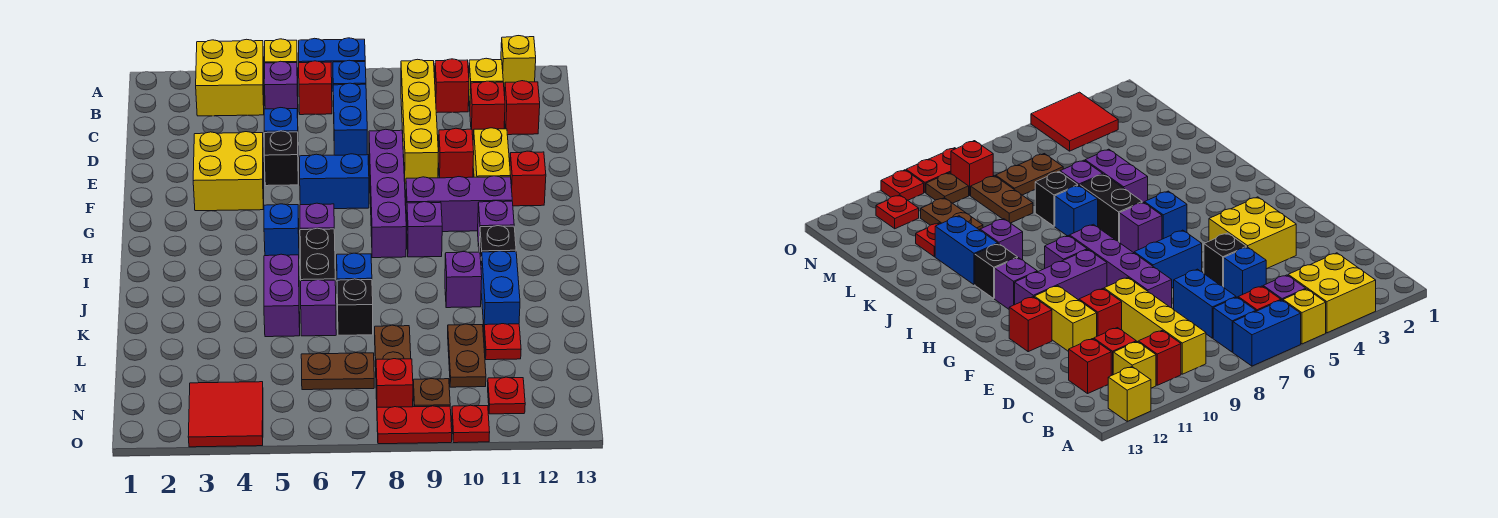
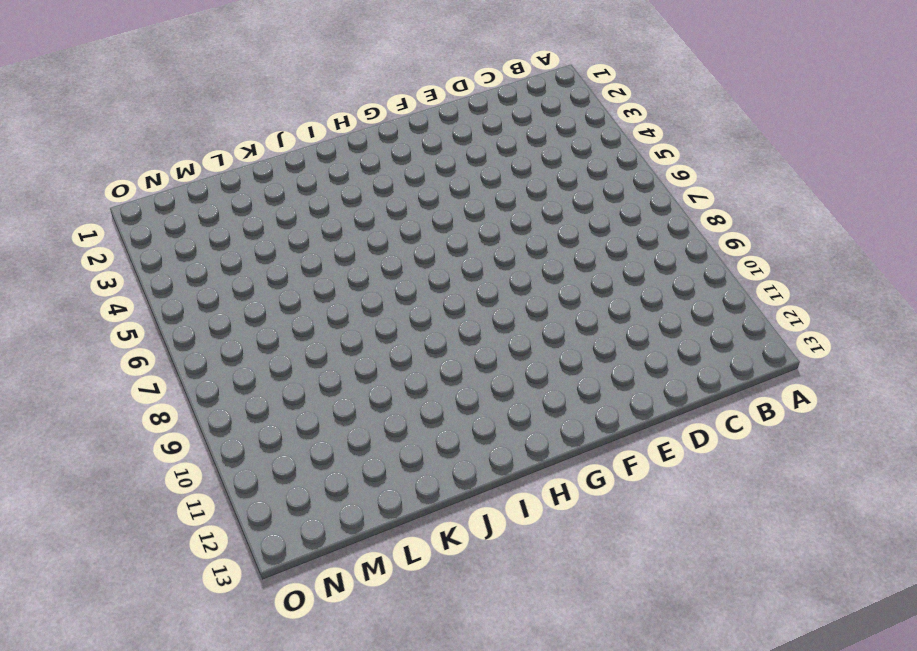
none -> yellow brick A3:B4 level 1
none -> yellow brick A5 level 1
none -> blue brick A6:A7 level 1
none -> yellow brick A12 level 1

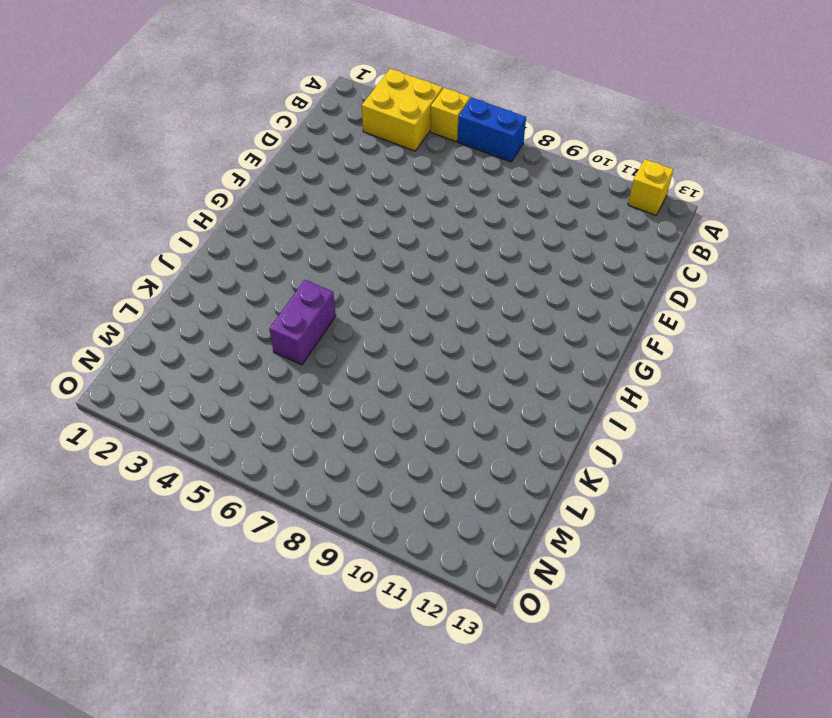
none -> purple brick B5 level 1
none -> red brick B6 level 1
none -> blue brick B7 level 1
none -> yellow brick B9:E9 level 1

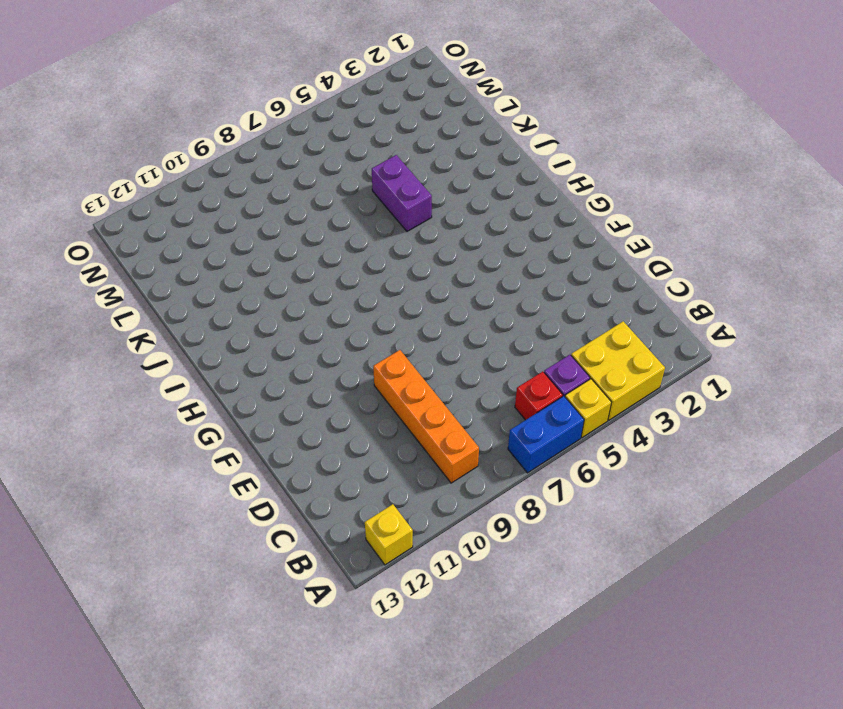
orange brick B9:E9 level 1 -> yellow brick B9:E9 level 1
none -> blue brick B7 level 1
none -> red brick B10 level 1
none -> yellow brick B11 level 1
none -> blue brick C7:D7 level 1

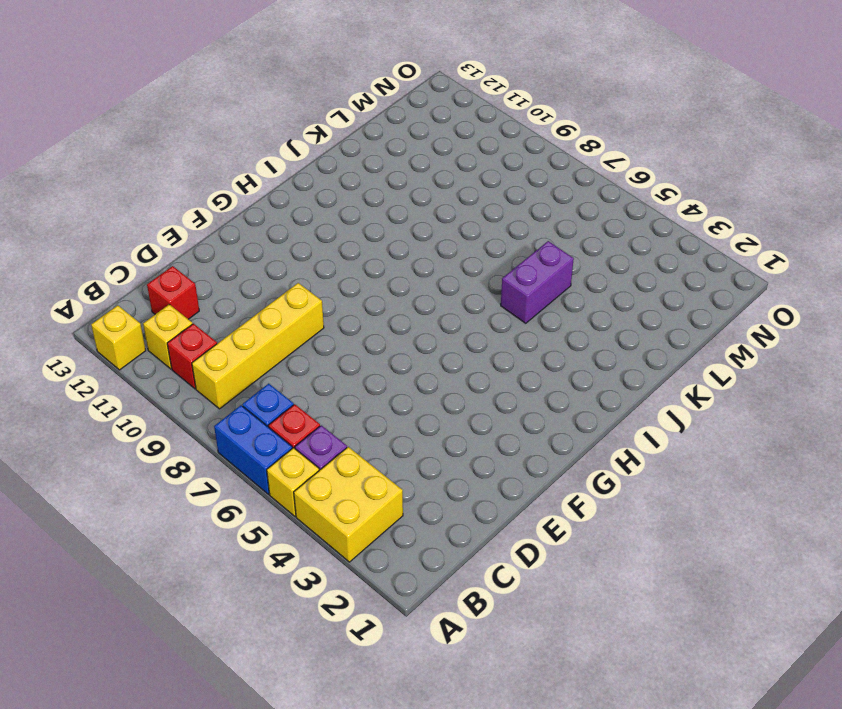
none -> blue brick C7:D7 level 1
none -> red brick C11 level 1
none -> blue brick D5 level 1
none -> yellow brick E3:F4 level 1

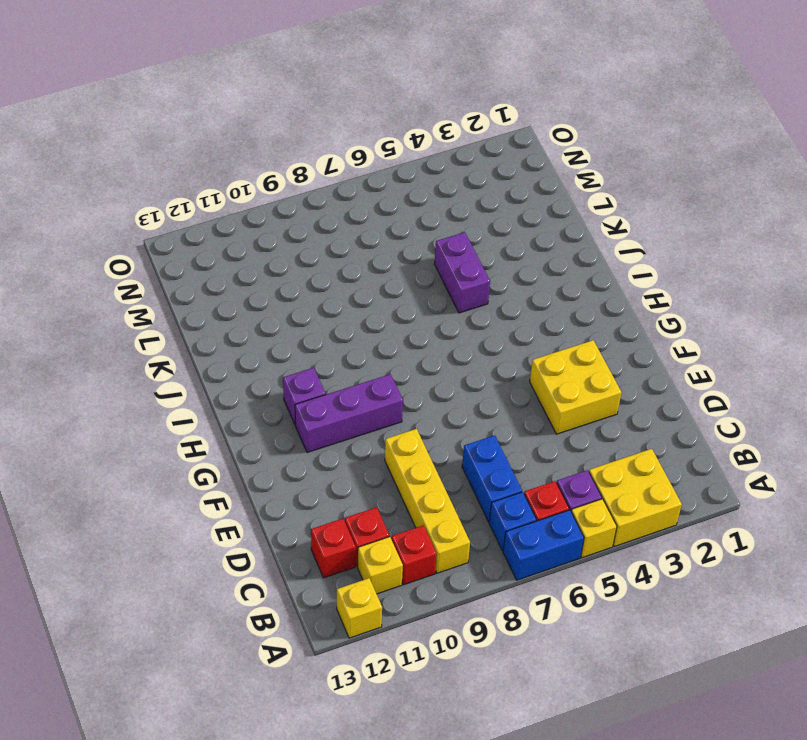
none -> blue brick D5 level 1
none -> black brick E5 level 1
none -> purple brick E8:H8 level 1
none -> red brick E10 level 1

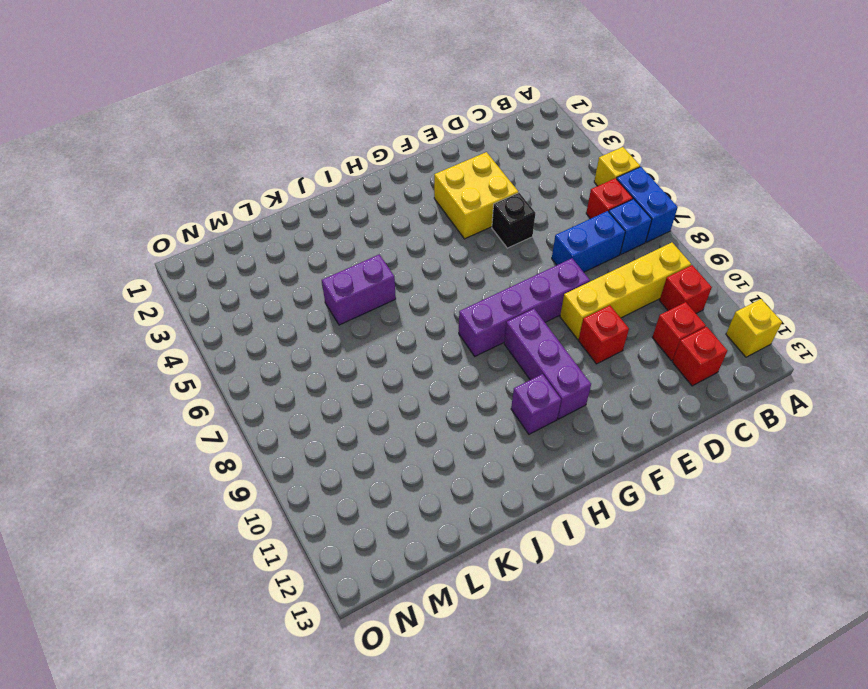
none -> yellow brick A3:B4 level 1
none -> purple brick B5 level 1
none -> yellow brick B11 level 1
none -> blue brick D5 level 1

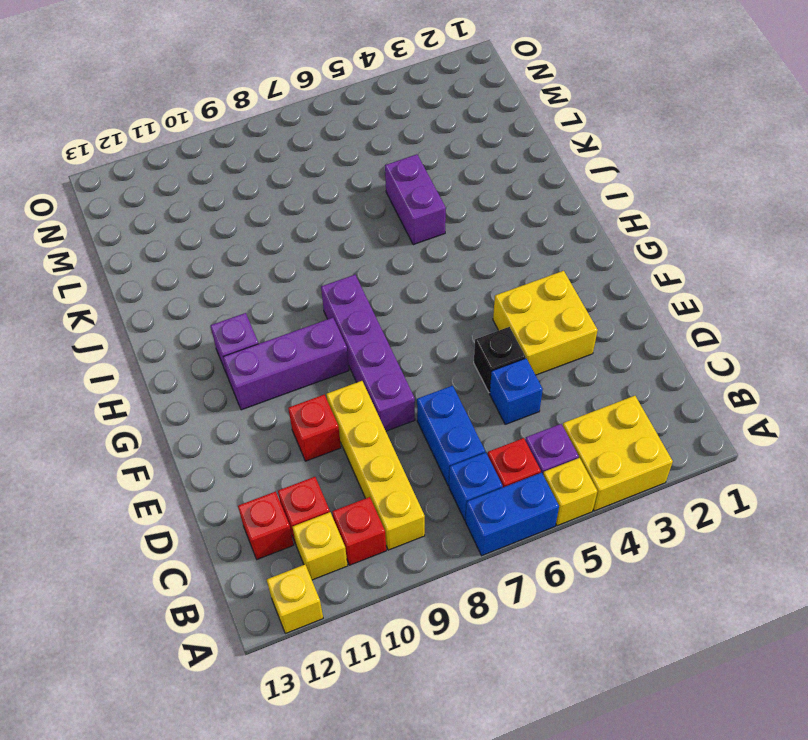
none -> yellow brick E11:F11 level 1
none -> blue brick F6:F7 level 1
none -> red brick F12 level 1
none -> blue brick H5 level 1

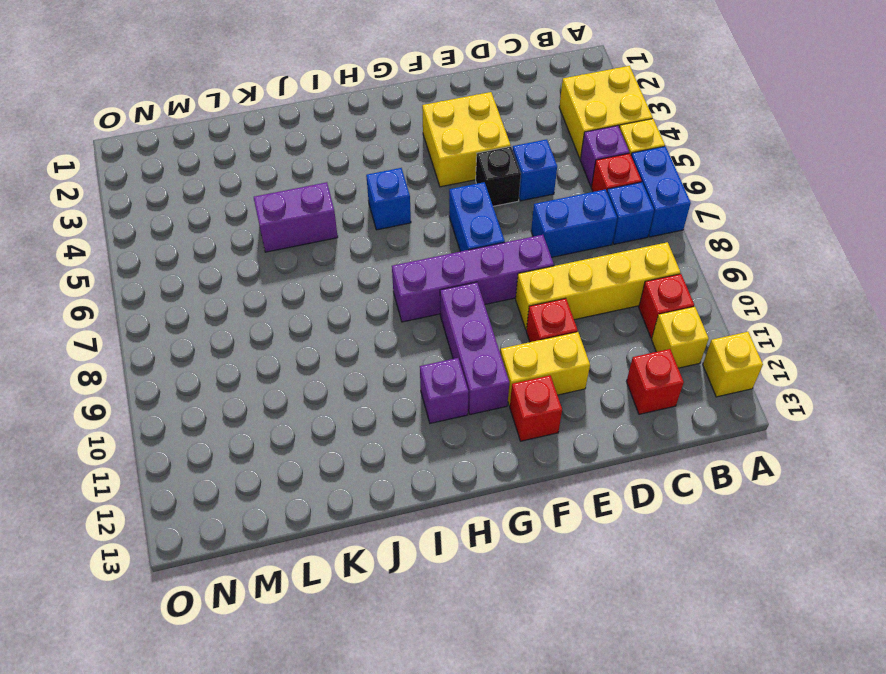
none -> red brick C11 level 1
none -> purple brick H6 level 1
none -> purple brick H9 level 1
none -> black brick I6:J6 level 1

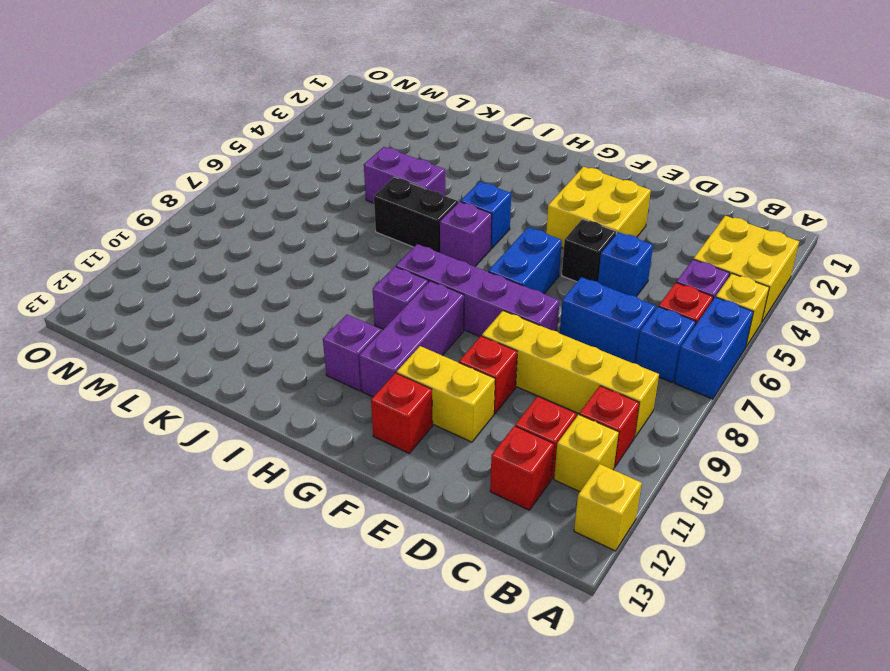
none -> black brick I11 level 1
none -> blue brick J7 level 1
none -> purple brick J10 level 1
none -> blue brick J11:K11 level 1

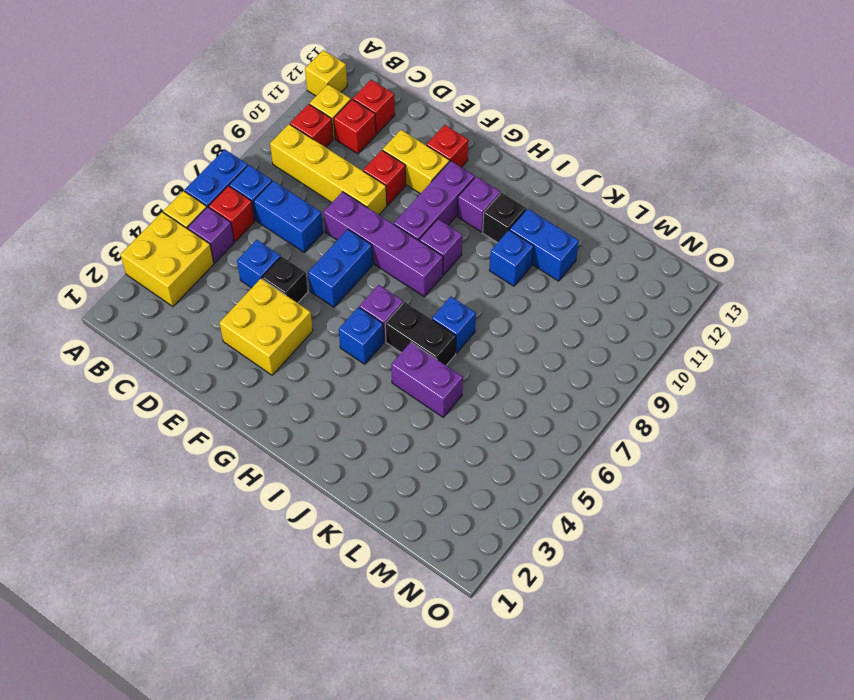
blue brick J10 level 1 -> purple brick J10 level 1
none -> purple brick K6 level 1
none -> black brick K7 level 1
none -> brown plate L8:M8 level 1
none -> brown plate L10:M10 level 1

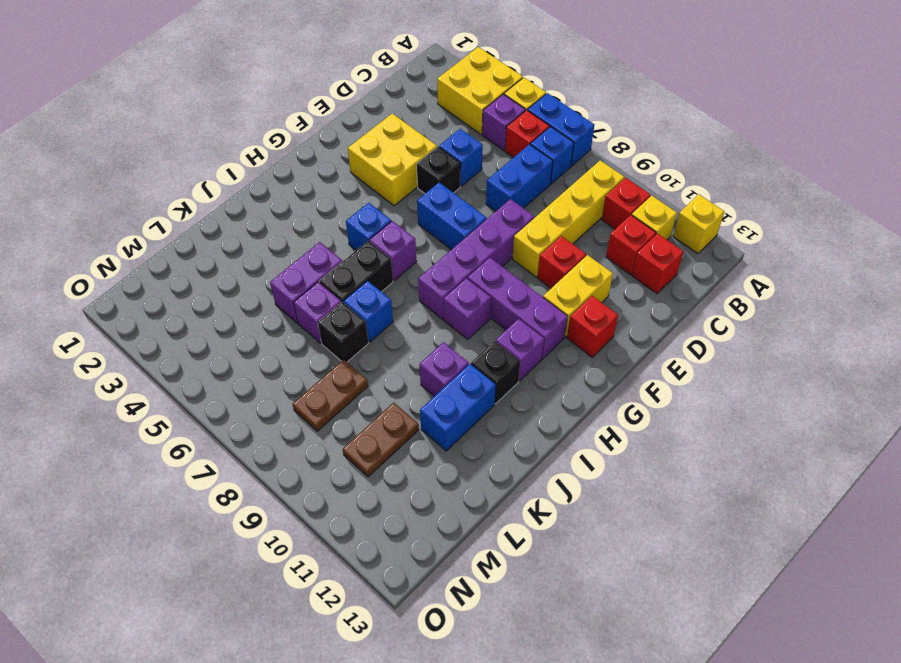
none -> red plate L11 level 1
none -> brown plate M6:M7 level 1
none -> red tile N3:O4 level 1
none -> red brick N8 level 1

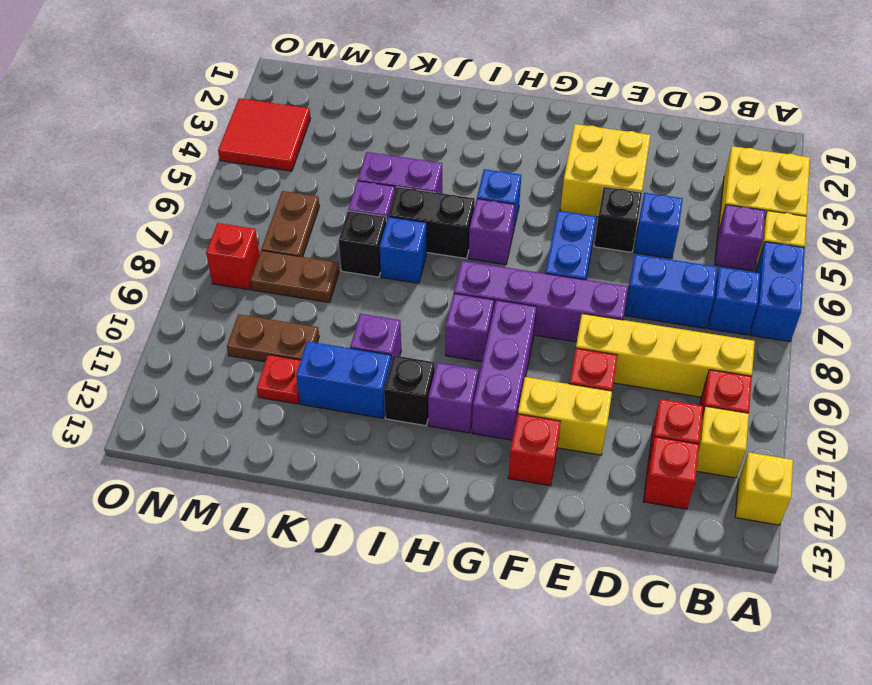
none -> red brick B6 level 1
none -> brown plate N9 level 1
none -> red plate N11 level 1
none -> red plate O8:O9 level 1

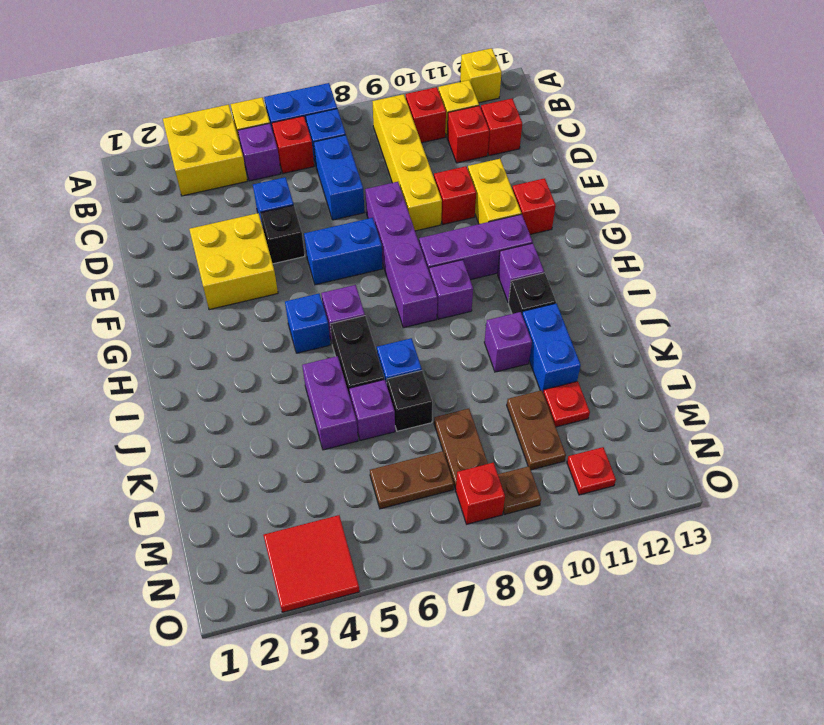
none -> red plate O8:O9 level 1
none -> red plate O10 level 1

